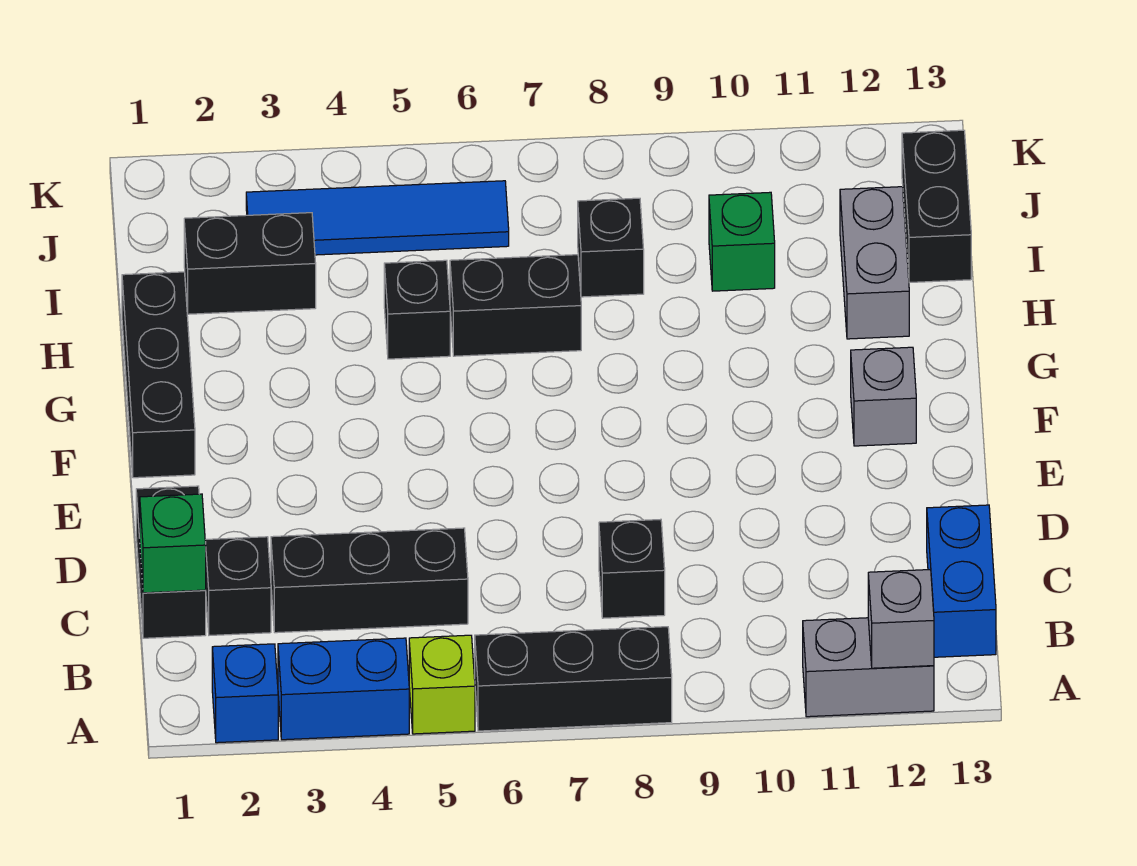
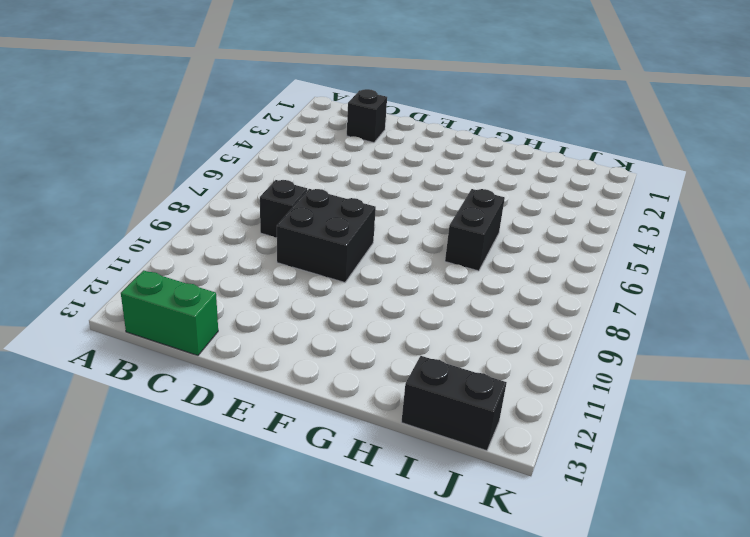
green brick B13:C13 level 1 -> blue brick B13:C13 level 1
black brick D8:E9 level 1 -> none
none -> blue brick A2 level 1
none -> blue brick A3:A4 level 1
none -> lime brick A5 level 1

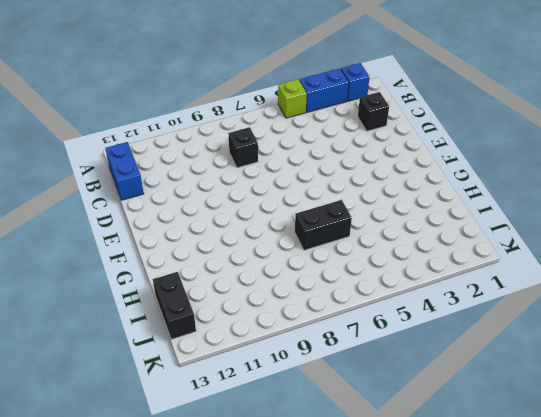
none -> black brick A6:A8 level 1
none -> grey brick A11:A12 level 1
none -> black brick C1:D1 level 1

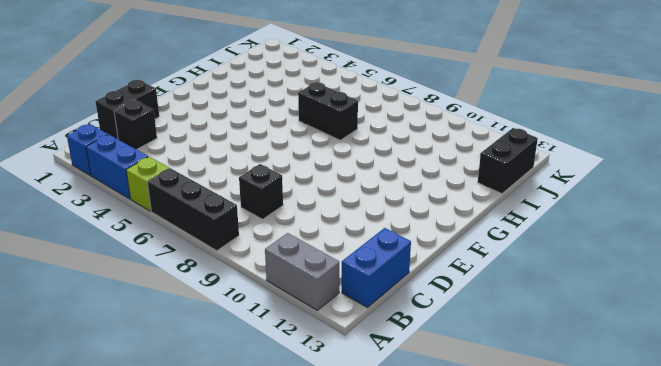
none -> black brick C3:C5 level 1
none -> black brick F1:H1 level 1
none -> grey brick F12 level 1

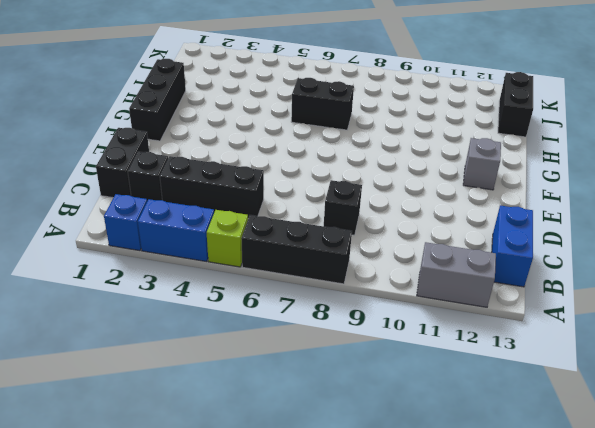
none -> black brick H5 level 1
none -> grey brick H12:I12 level 1
none -> black brick I2:I3 level 1

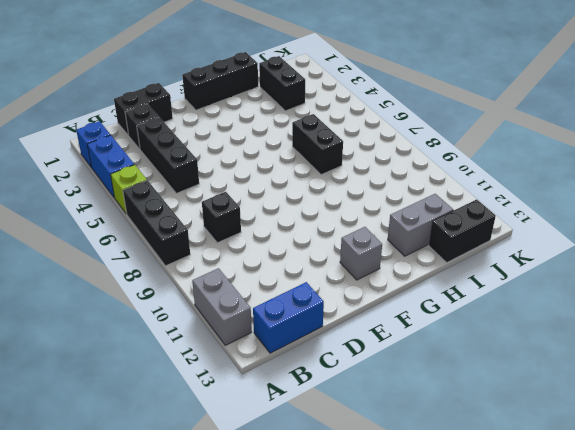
none -> black brick H5 level 1
none -> black brick I8 level 1
none -> green brick I10 level 1

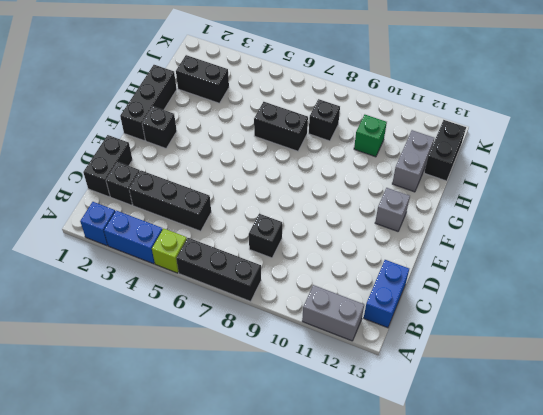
black brick F2 level 1 -> black brick H5 level 1
none -> blue tile J3:J6 level 1
none -> grey brick A12 level 2
none -> green brick C1 level 2

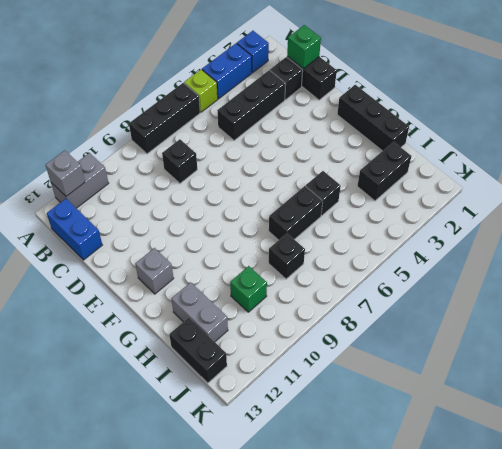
none -> blue tile J3:J6 level 1

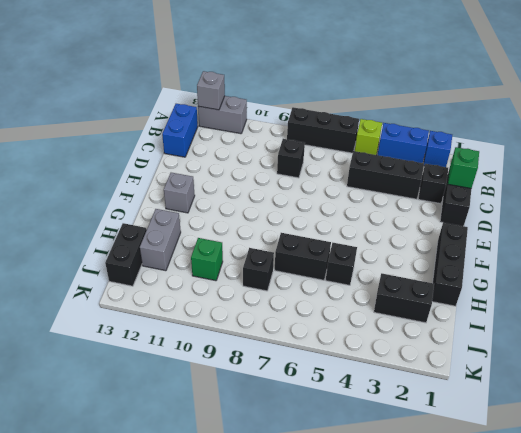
none -> blue tile J3:J6 level 1

